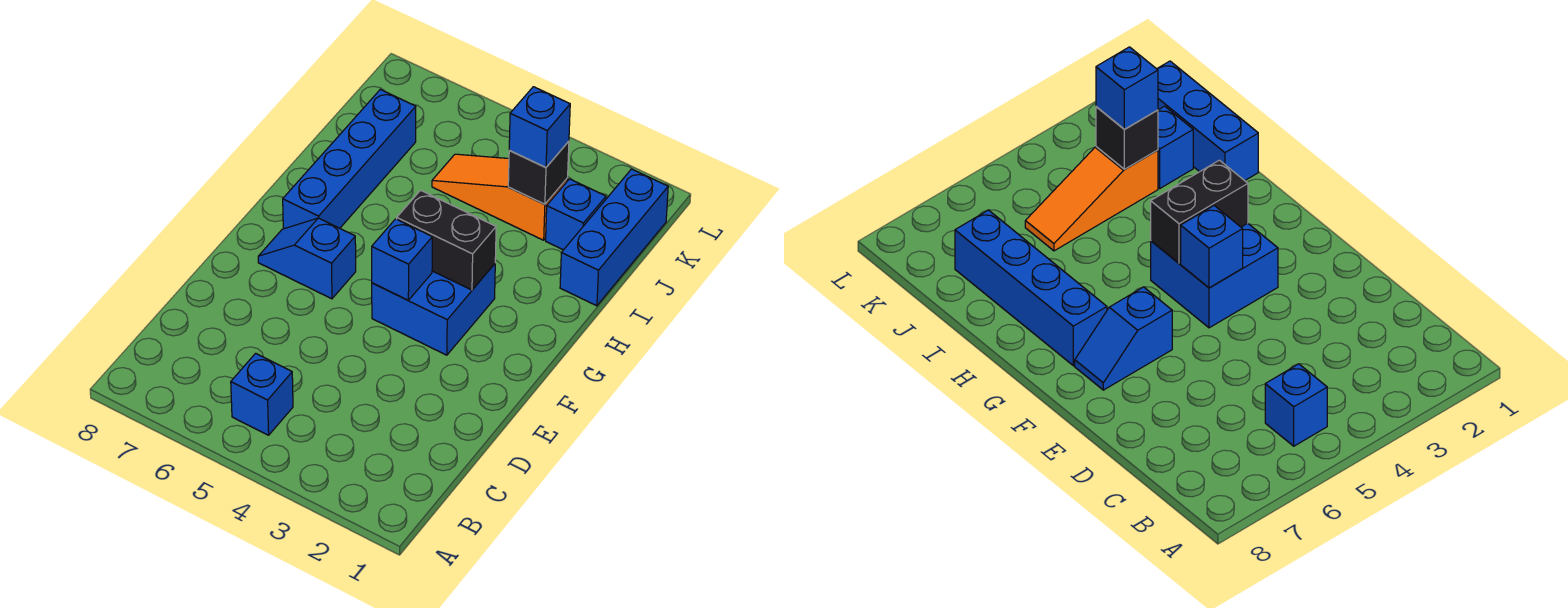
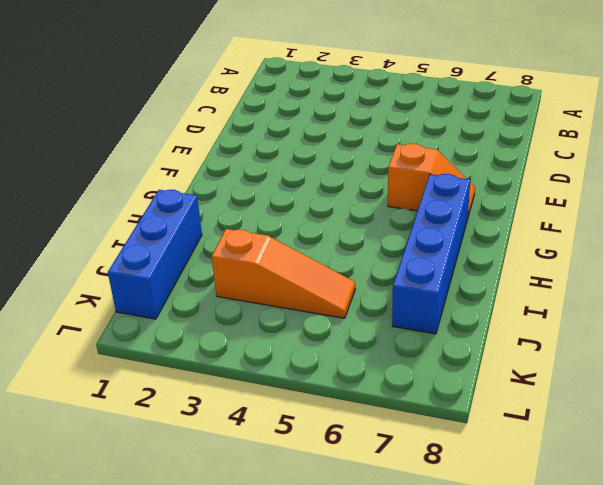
orange slope F6:F7 level 1 top 6 -> blue slope F6:F7 level 1 top 6
none -> blue brick B5 level 1
none -> blue brick F3:G4 level 1

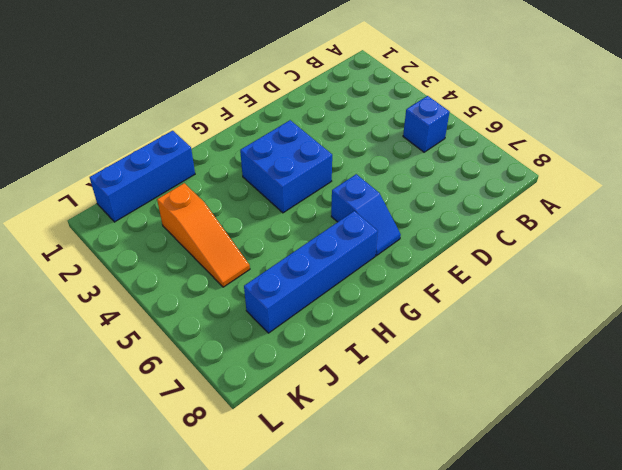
none -> blue brick J2 level 1
none -> blue brick F4 level 2

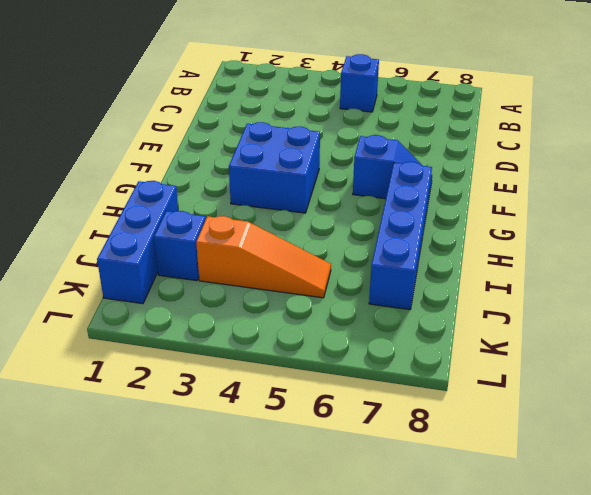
none -> blue brick F4 level 2
none -> black brick G3:G4 level 2

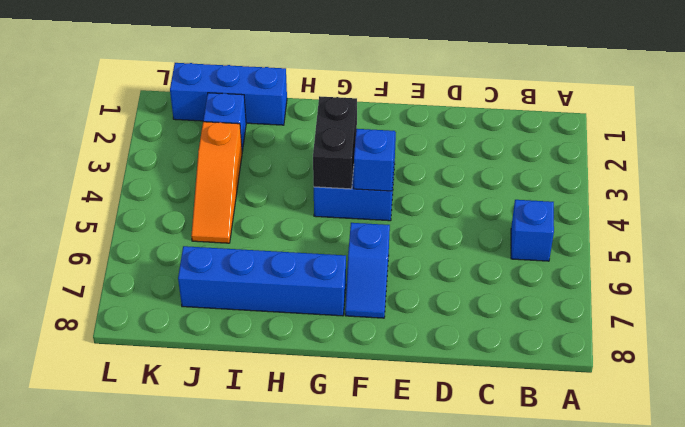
none -> black brick J3 level 2
none -> blue brick J3 level 3

